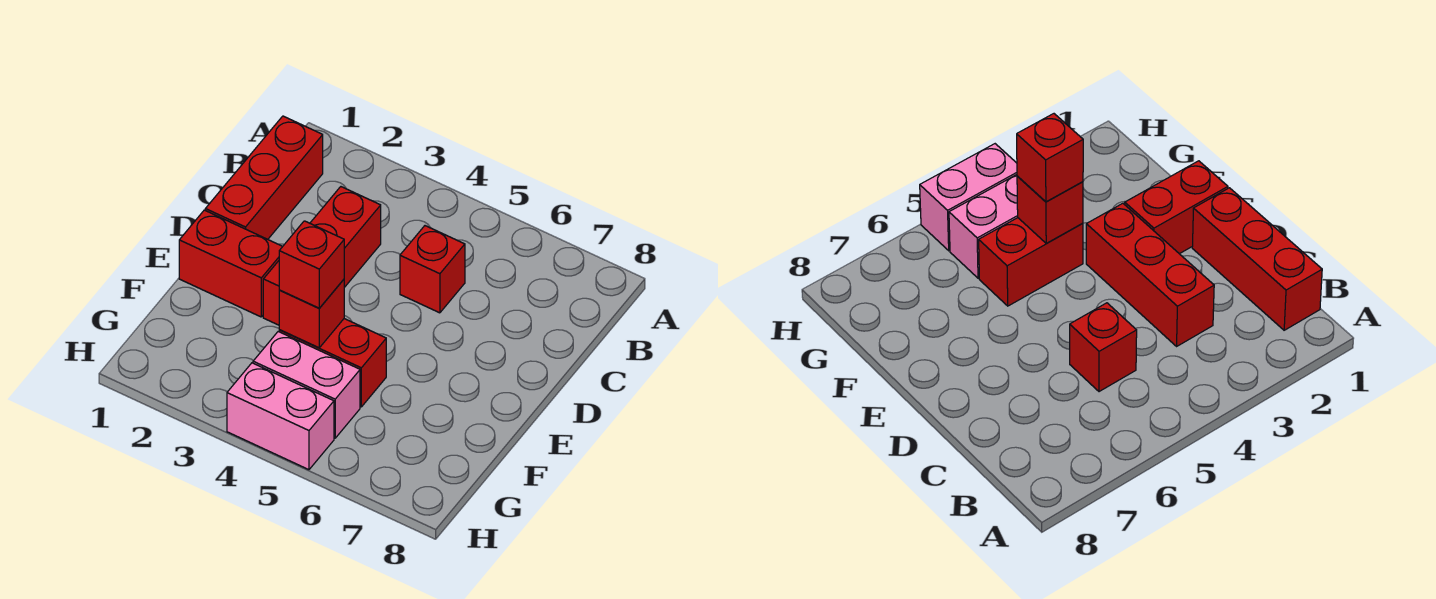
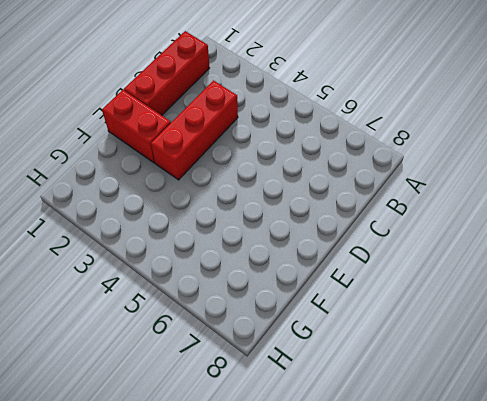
none -> red brick C5 level 1
none -> red brick F4:F5 level 1

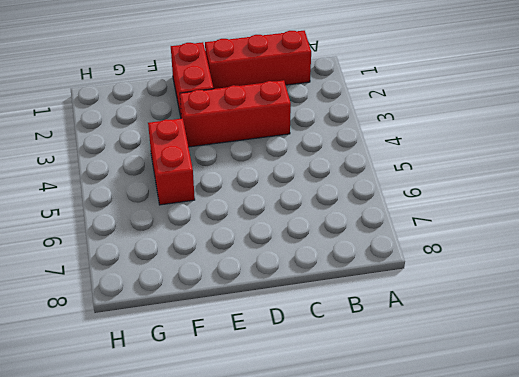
none -> red brick C5 level 1
none -> pink brick G4:G5 level 1

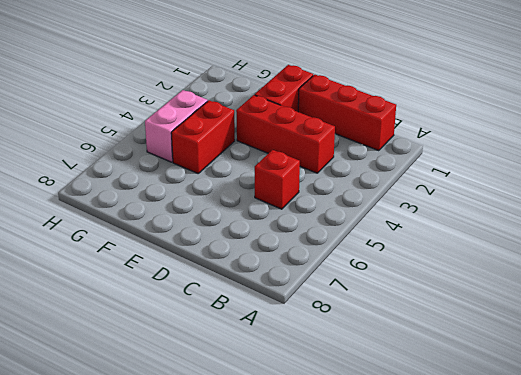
none -> pink brick H4:H5 level 1
none -> red brick F4 level 2

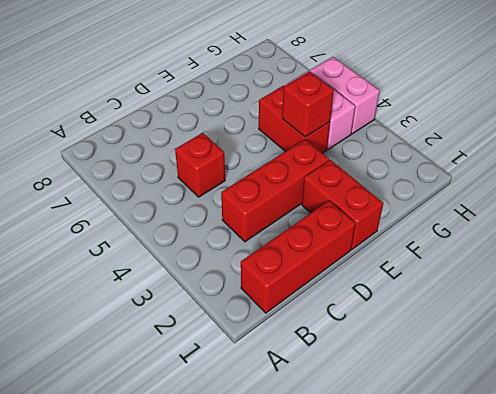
none -> red brick F4 level 3

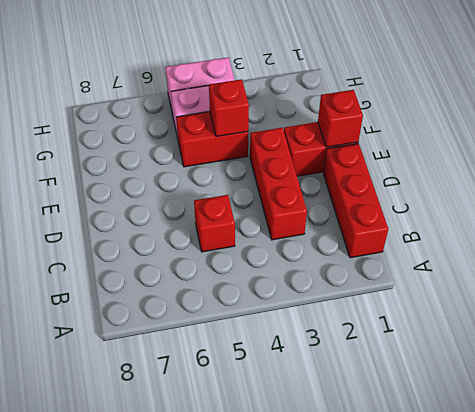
red brick E1 level 2 -> red brick F4 level 3

